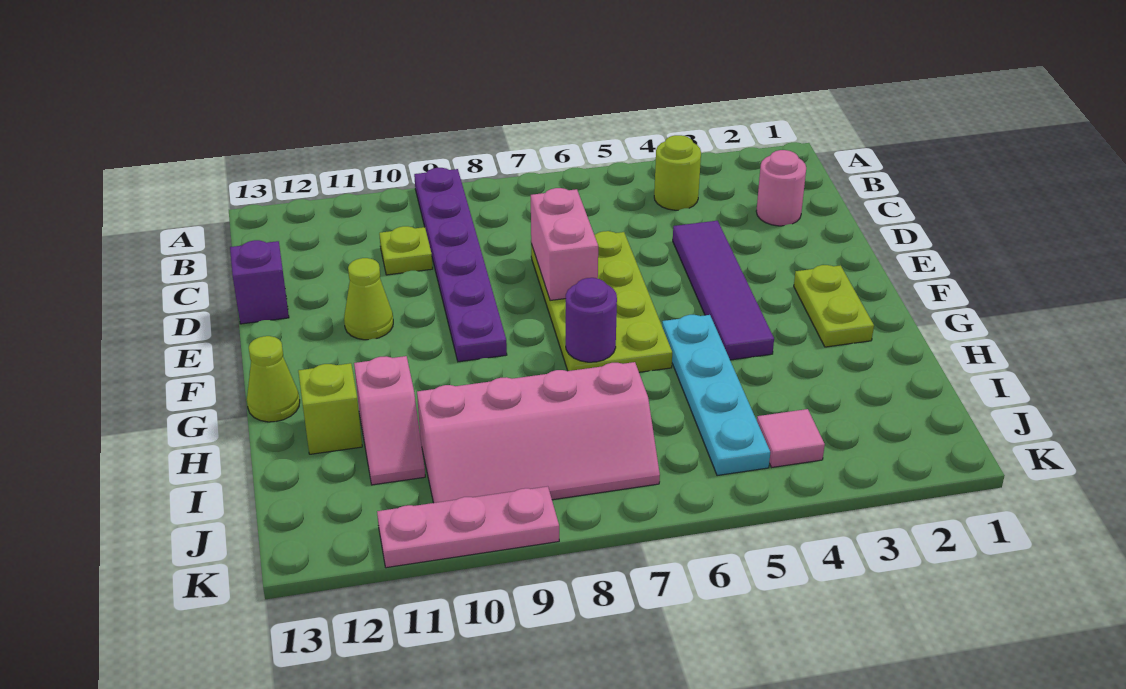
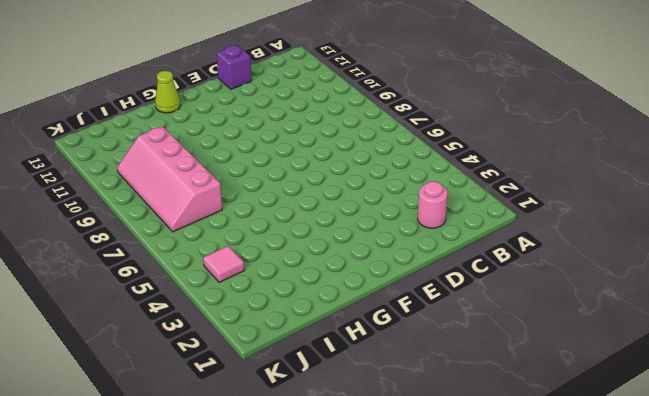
none -> purple plate A9:F9 level 1
none -> lime round brick B4 level 1
none -> lime plate C10 level 1

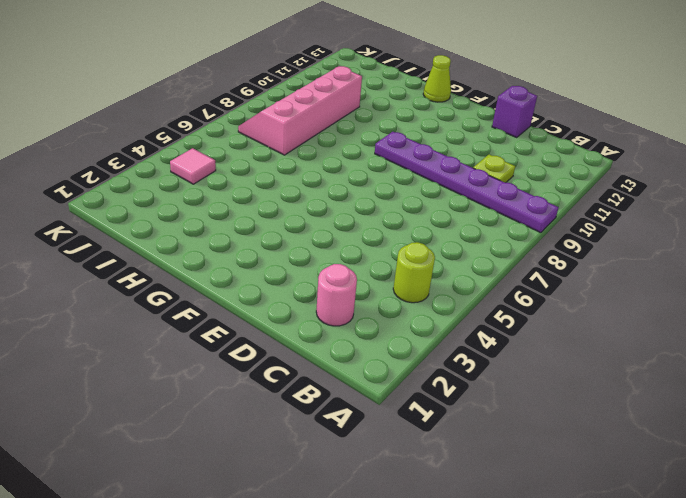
none -> purple tile D4:G4 level 1
none -> lime plate D6:G7 level 1
none -> lime cone E11 level 1

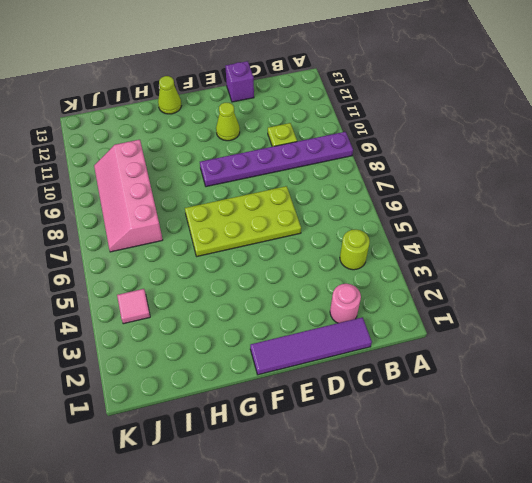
purple tile C1:F1 level 1 -> purple tile D4:G4 level 1
none -> lime plate F2:G2 level 1
none -> cyan plate G5:J5 level 1
none -> pink slope H11:I11 level 1 top H

